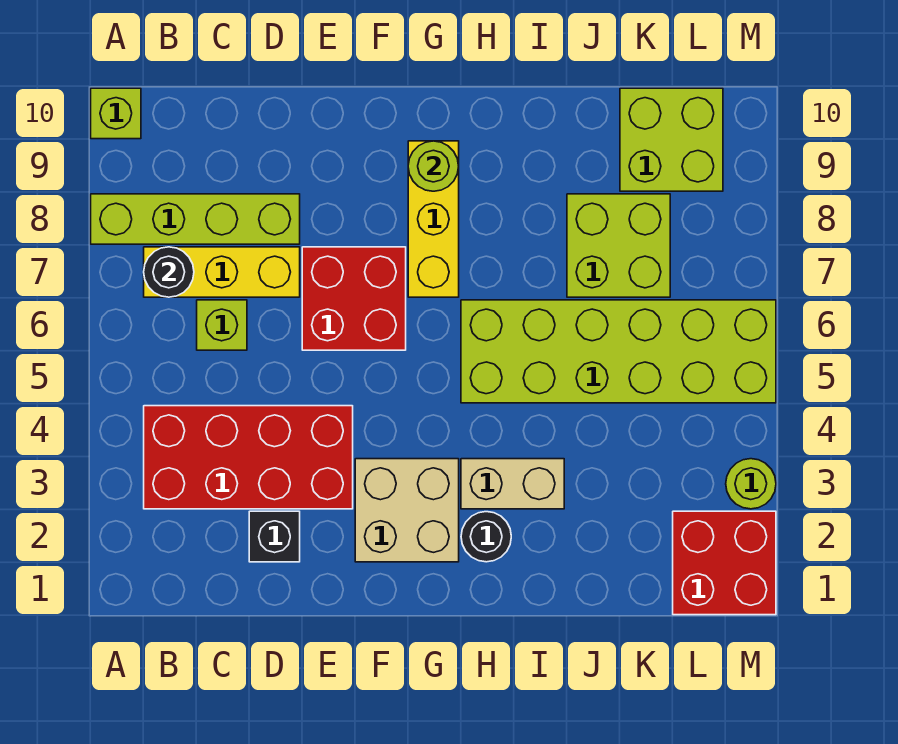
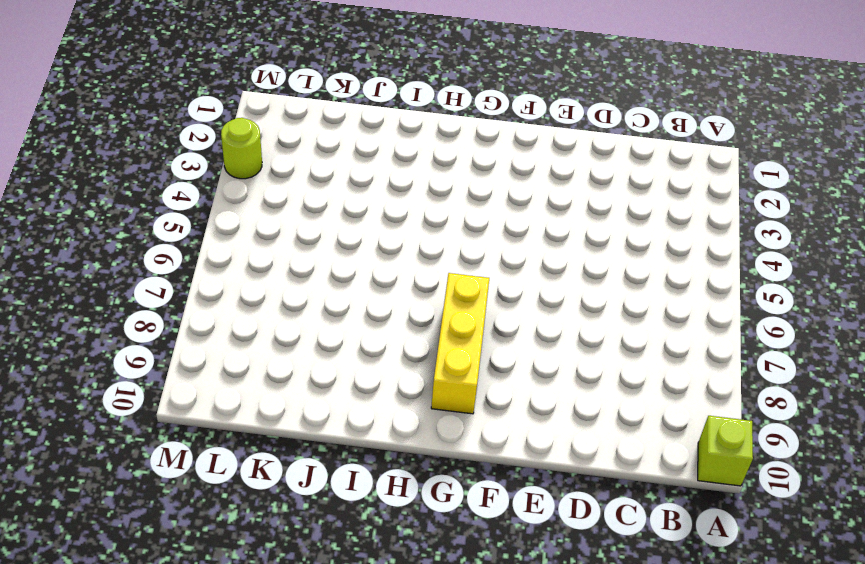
none -> lime brick A8:D8 level 1
none -> red brick B3:E4 level 1
none -> yellow brick B7:D7 level 1

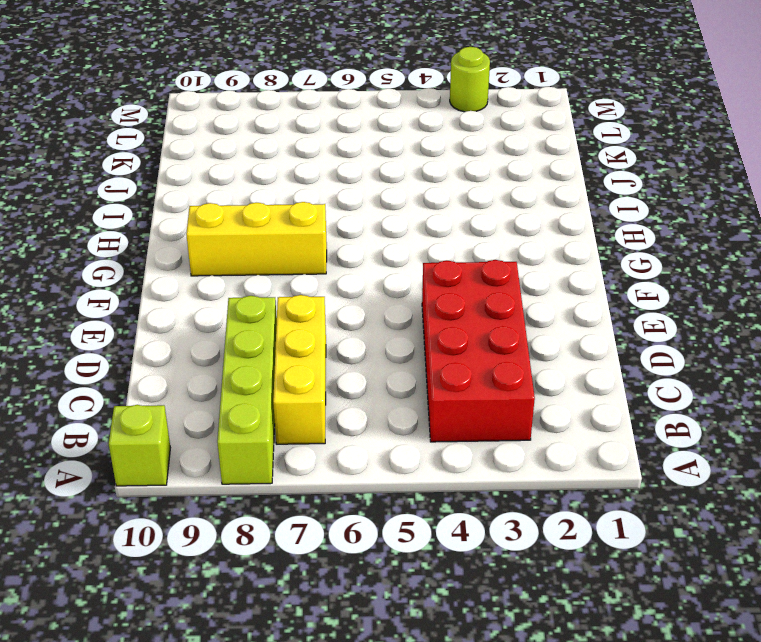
none -> lime brick C6 level 1
none -> black brick D2 level 1
none -> red brick E6:F7 level 1

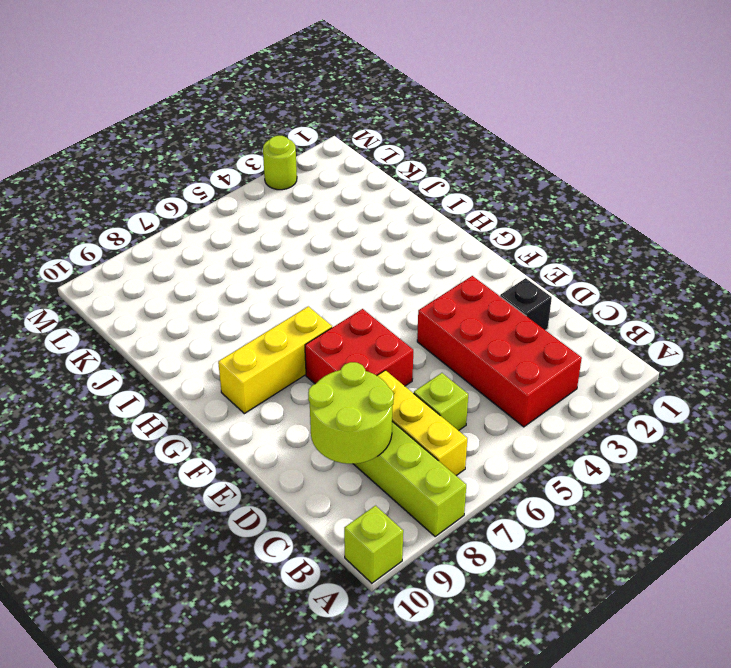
lime round brick C8:D9 level 2 -> none
none -> tan brick F2:G3 level 1
none -> black round brick H2 level 1
none -> tan brick H3:I3 level 1

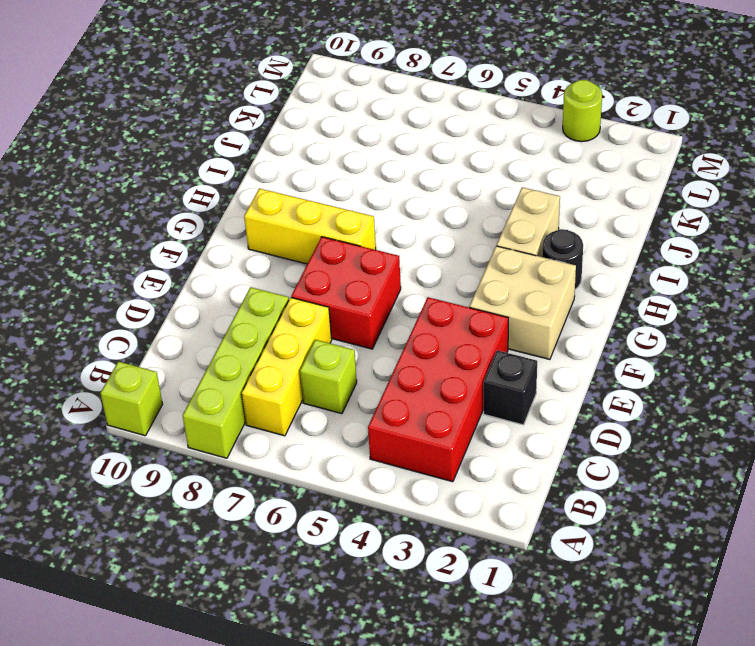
none -> lime brick H5:M6 level 1
none -> lime brick J7:K8 level 1
none -> lime brick K9:L10 level 1

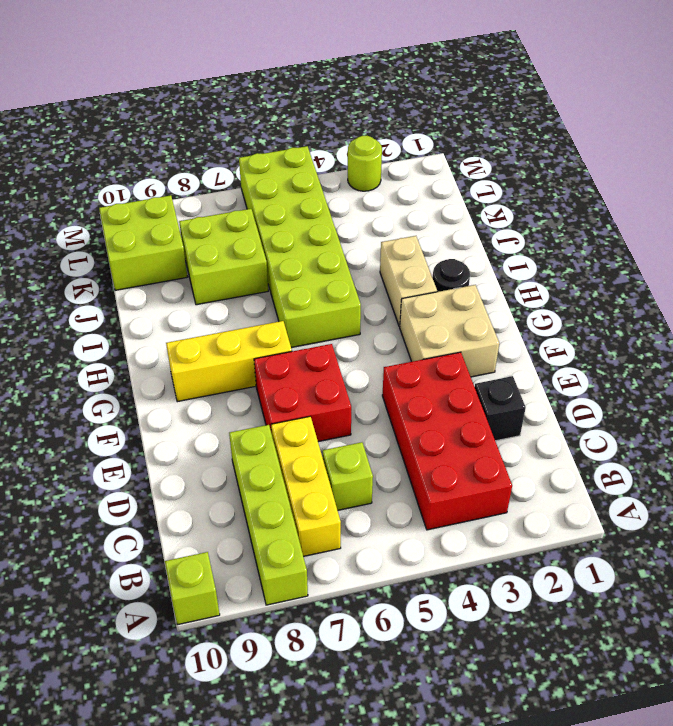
none -> red brick L1:M2 level 1
none -> black round brick B7 level 2
none -> lime round brick G9 level 2

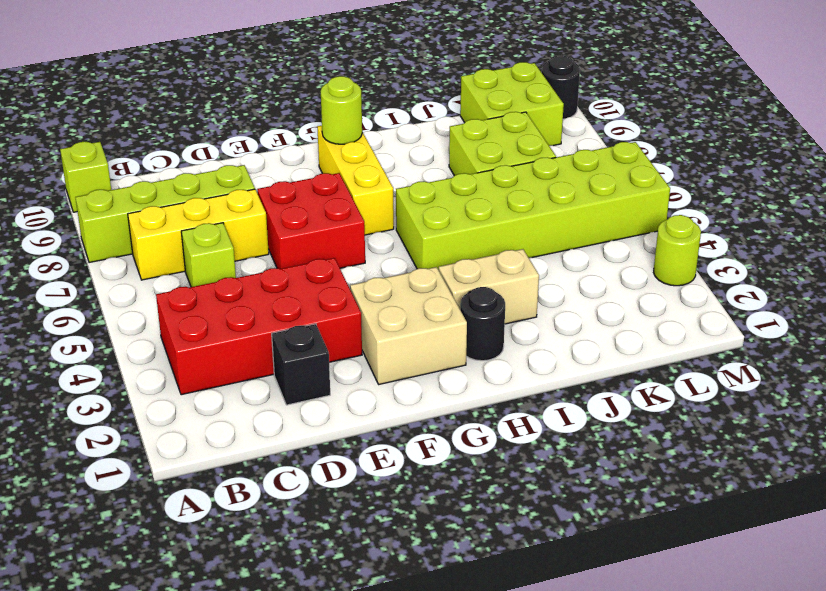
black round brick M10 level 1 -> black round brick B7 level 2
none -> red brick L1:M2 level 1

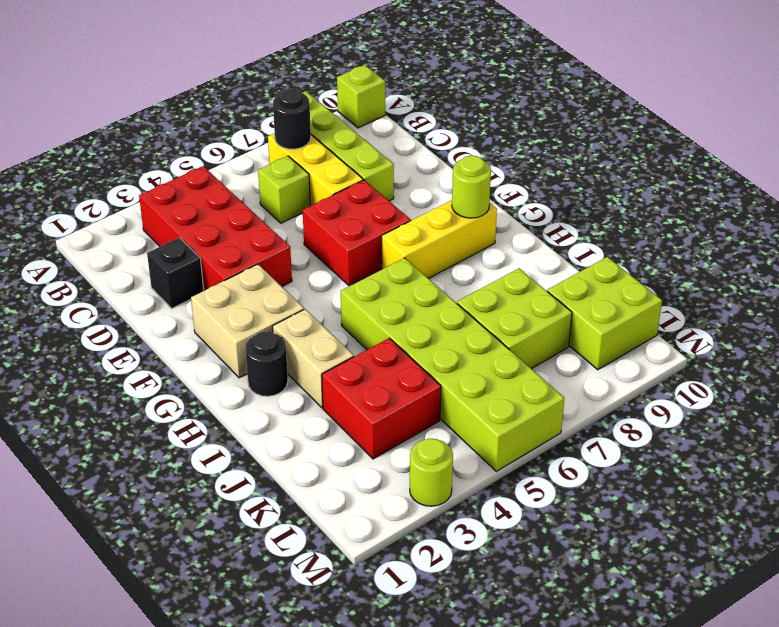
red brick J3:K4 level 1 -> red brick L1:M2 level 1

